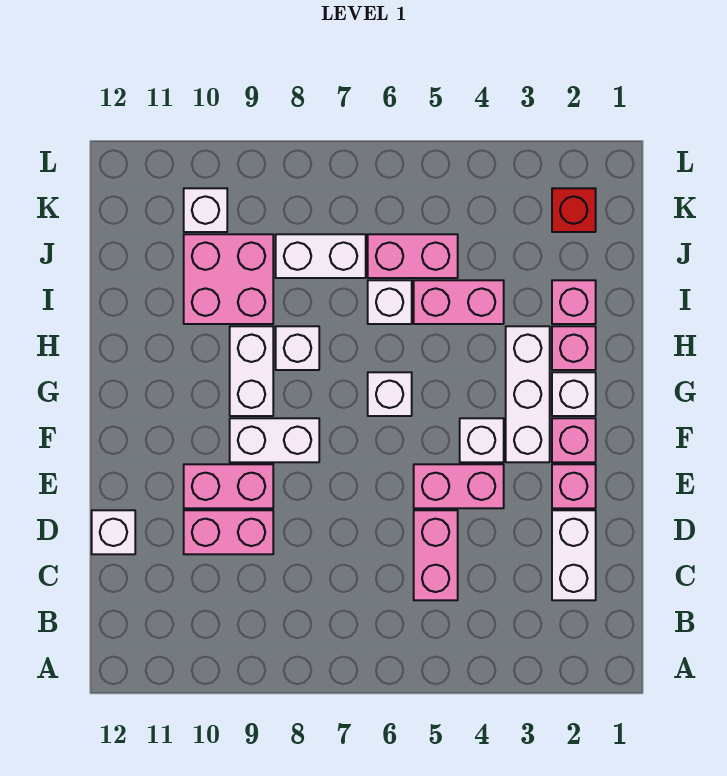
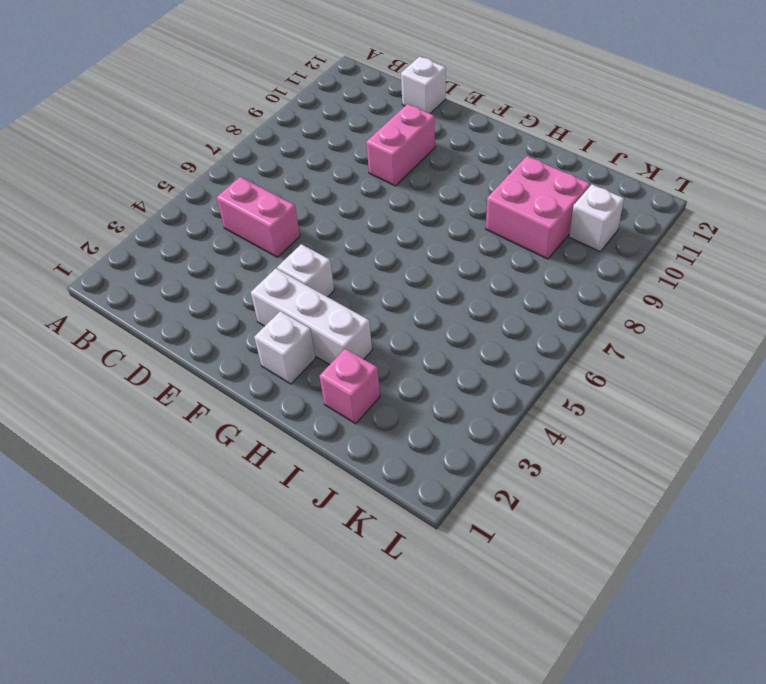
none -> white brick C2:D2 level 1
none -> pink brick D9:D10 level 1
none -> pink brick E2 level 1

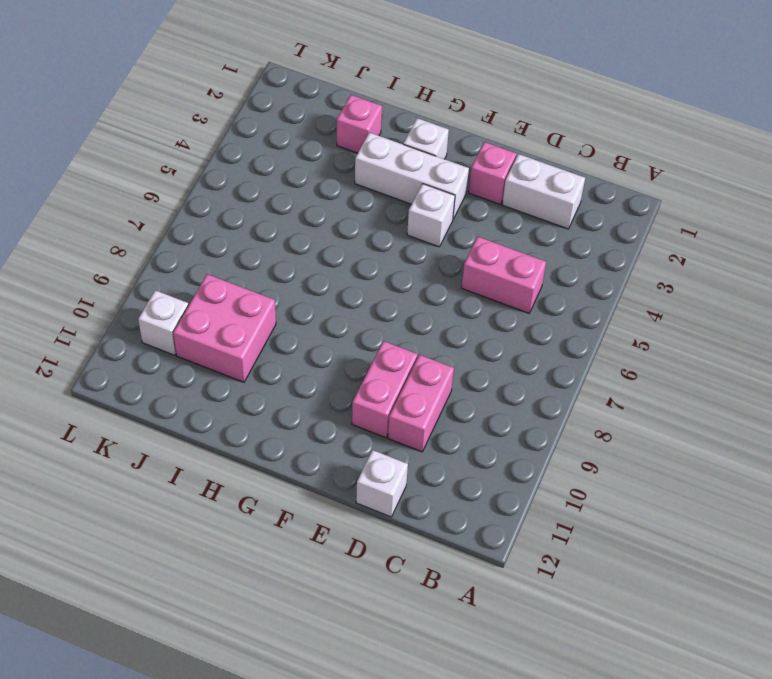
none -> pink brick E4:E5 level 1
none -> pink brick F2 level 1
none -> white brick F8:F9 level 1

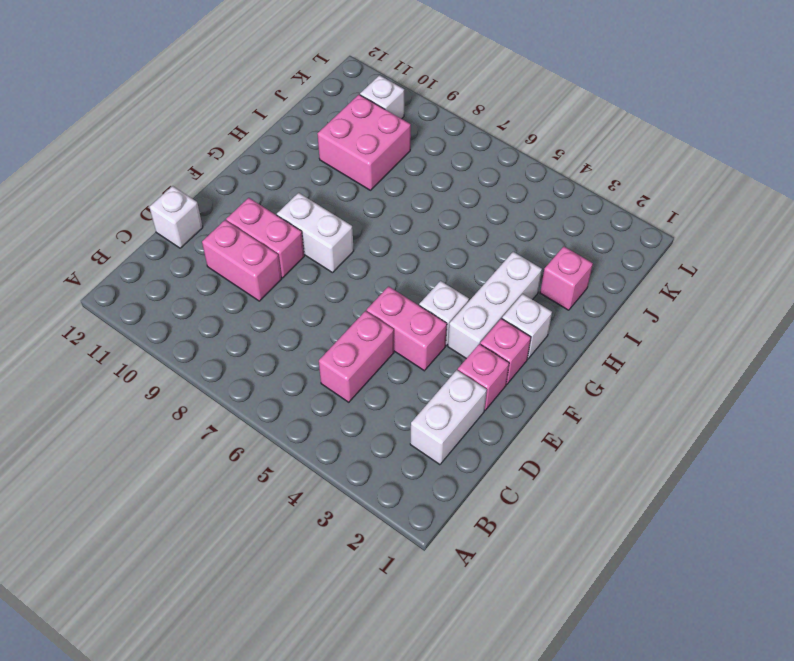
none -> white brick G6 level 1
none -> white brick G9:H9 level 1
none -> pink brick H2 level 1

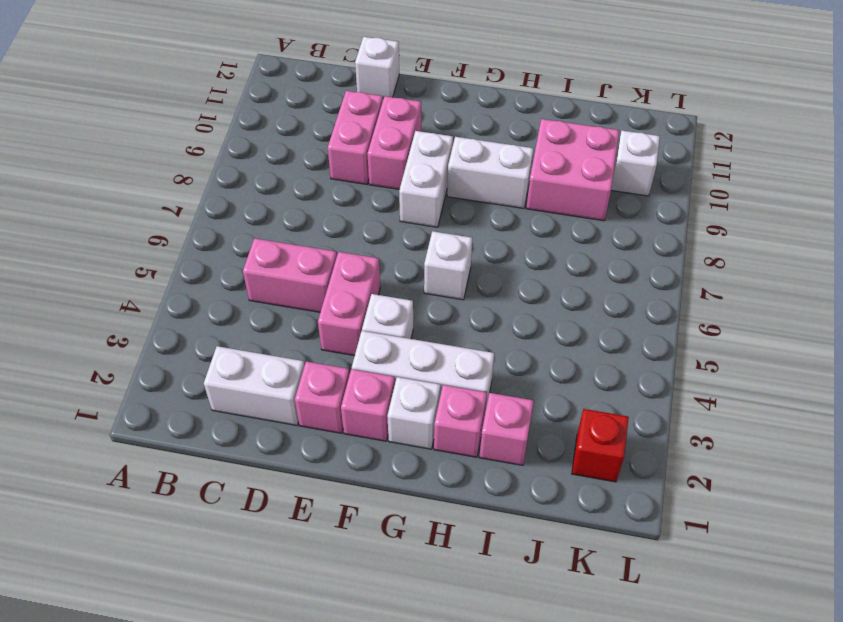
none -> white brick H8 level 1
none -> pink brick I4:I5 level 1
none -> white brick I6 level 1

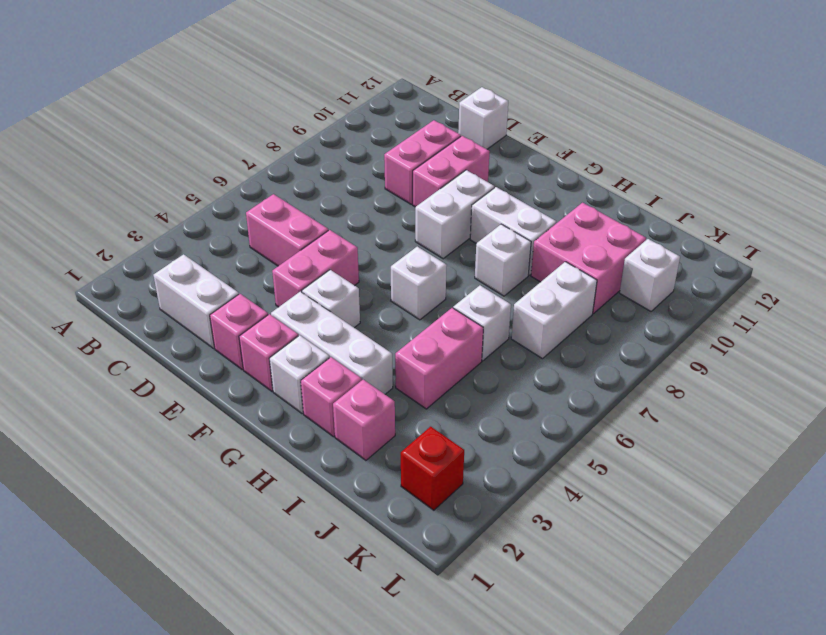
none -> pink brick J5:J6 level 1

